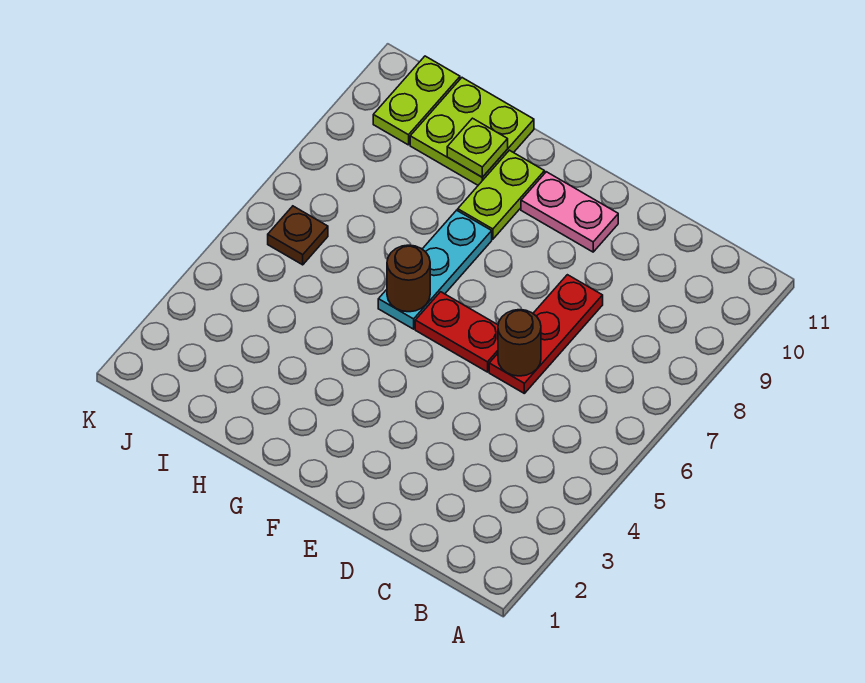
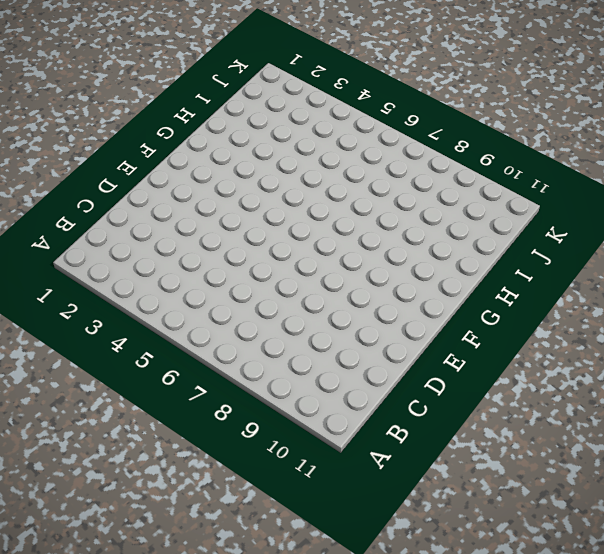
none -> red plate D6:D8 level 1
none -> red plate E6:F6 level 1

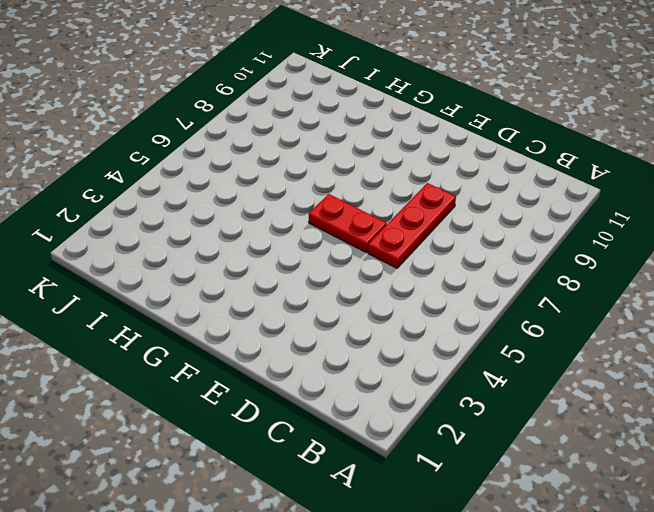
none -> pink plate E10:F10 level 1
none -> cyan plate G6:G8 level 1

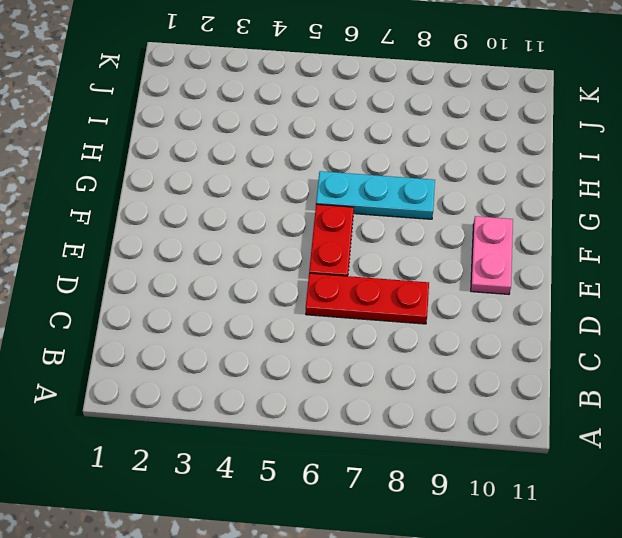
none -> lime plate G9:G10 level 1
none -> lime plate H10:I11 level 1

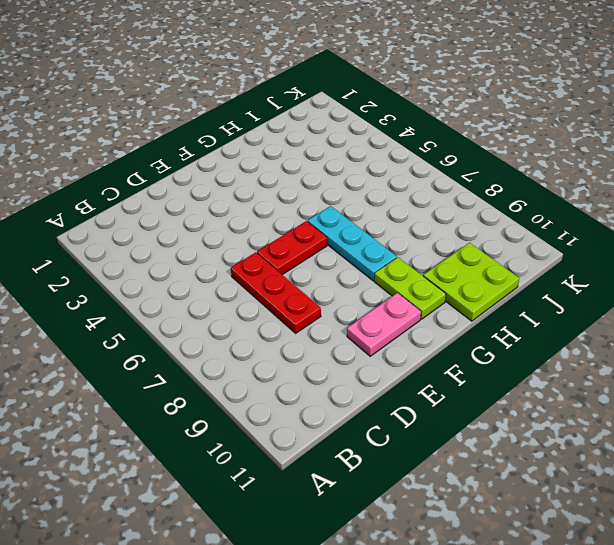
none -> brown plate J6 level 1
none -> lime plate J10:J11 level 1

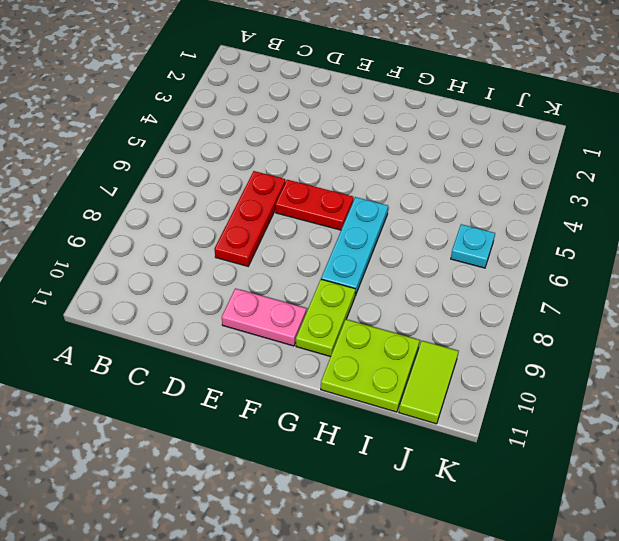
cyan plate J6 level 1 -> brown plate J6 level 1
lime tile J10:J11 level 1 -> lime plate J10:J11 level 1
none -> brown round brick D6 level 2
none -> brown round brick G6 level 2

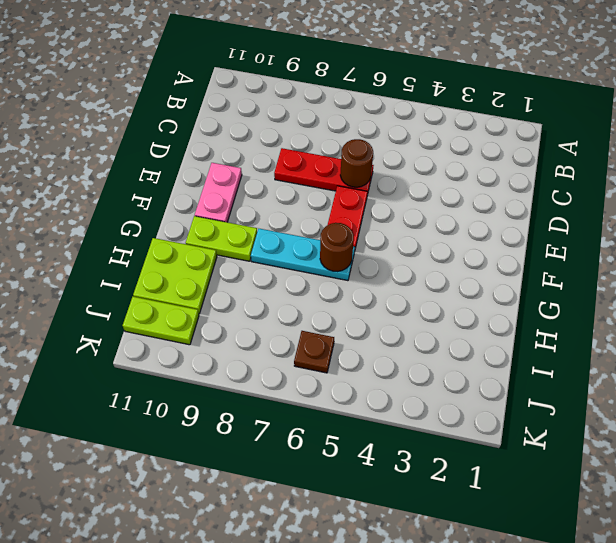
none -> lime plate H10 level 2

